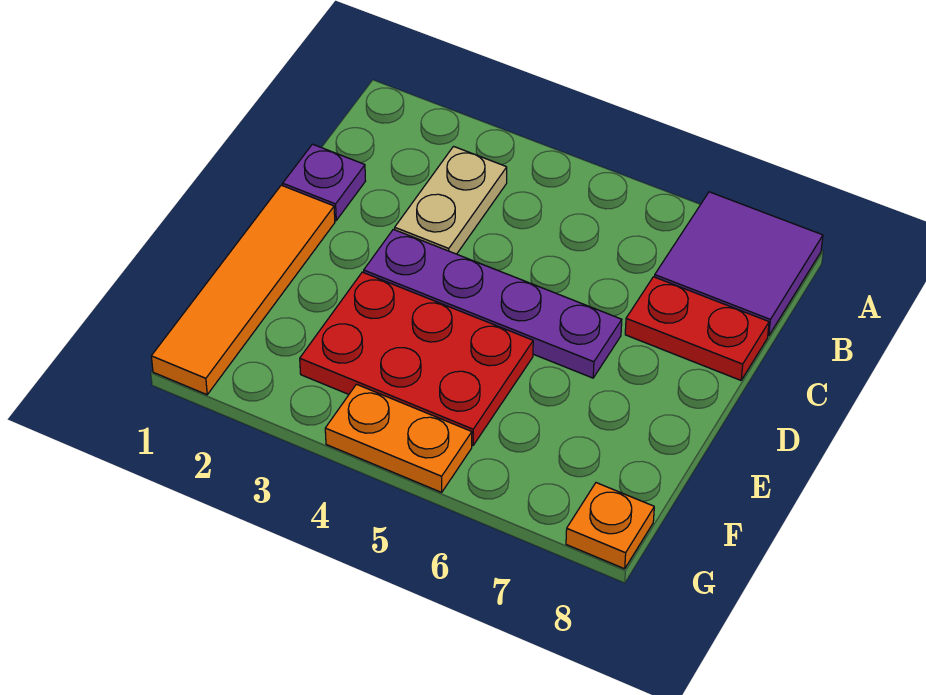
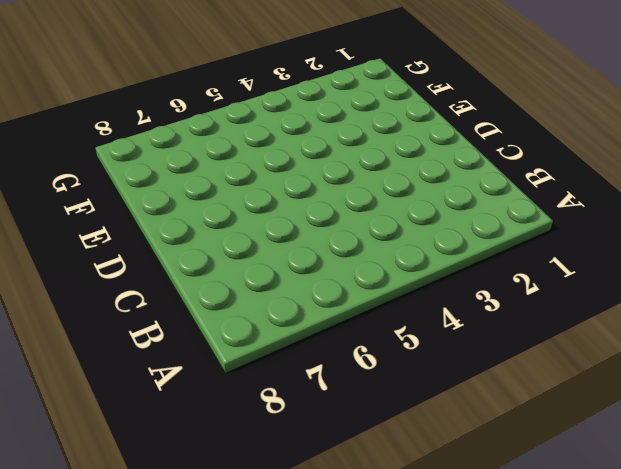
none -> purple tile A7:B8 level 1
none -> tan plate B3:C3 level 1

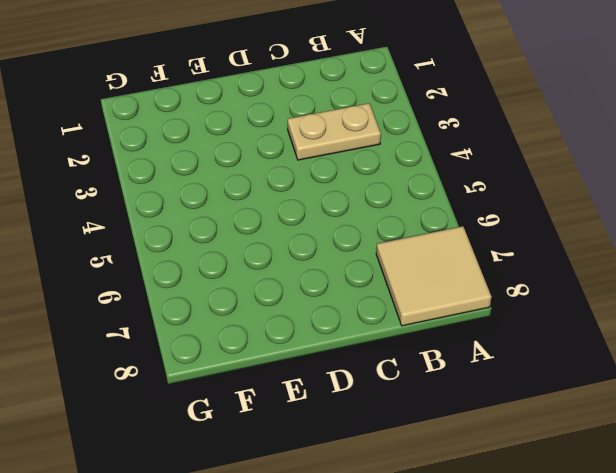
tan tile A7:B8 level 1 -> purple tile A7:B8 level 1
none -> purple plate C1 level 1
none -> red plate C7:C8 level 1

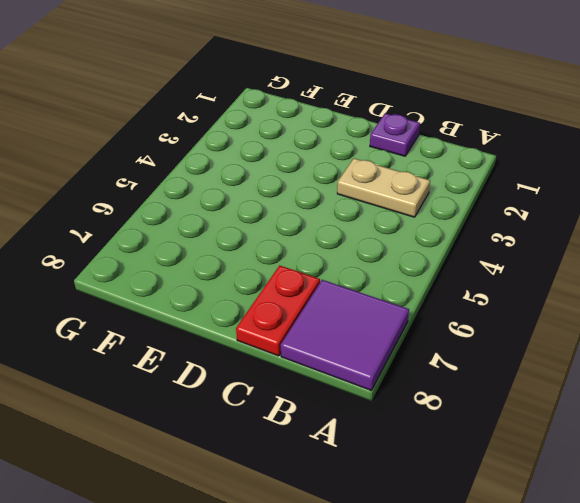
none -> orange tile D1:G1 level 1
none -> purple plate D3:D6 level 1

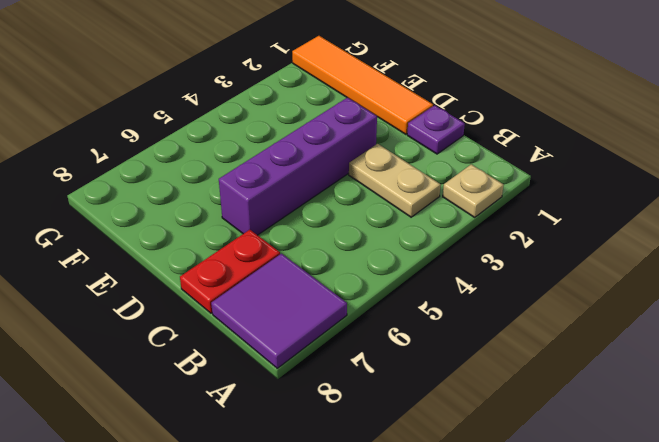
tan plate A2 level 1 -> none
purple brick D3:D6 level 1 -> purple plate D3:D6 level 1
none -> red plate E3:F5 level 1
none -> orange plate G4:G5 level 1

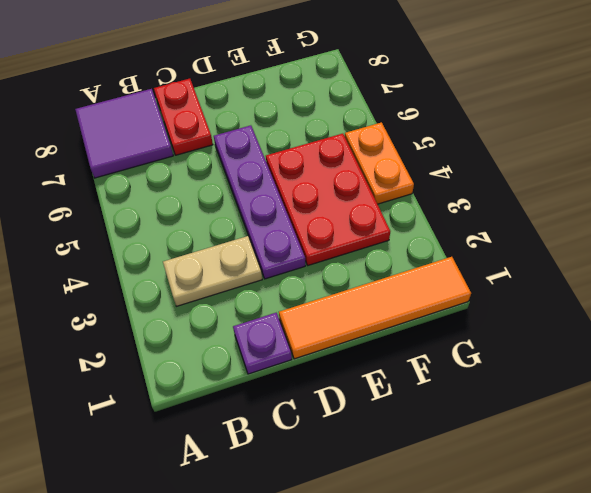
none -> orange plate G8 level 1

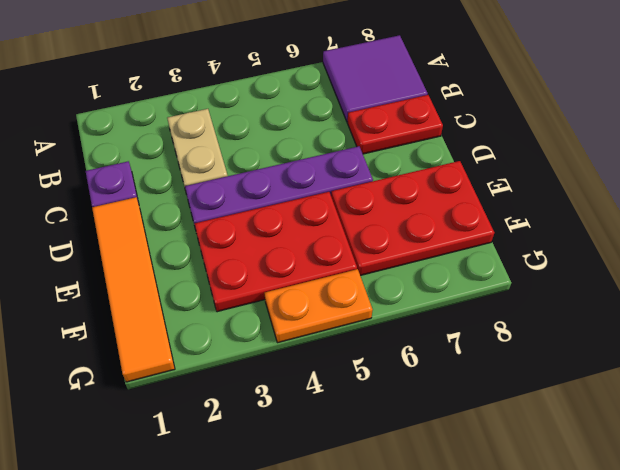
red plate E6:F8 level 1 -> none
none -> orange plate G8 level 1

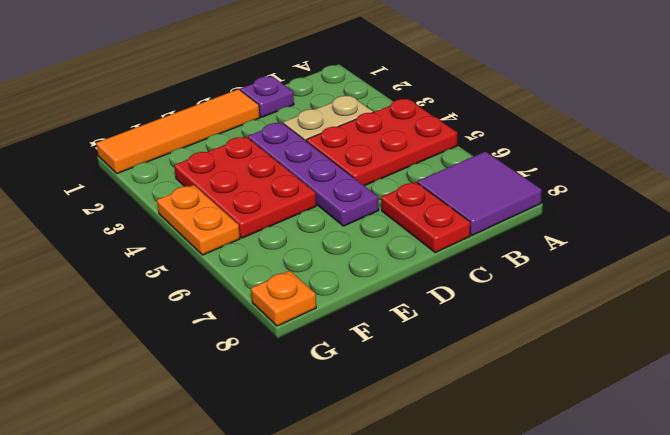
red plate A4:C5 level 1 -> none

